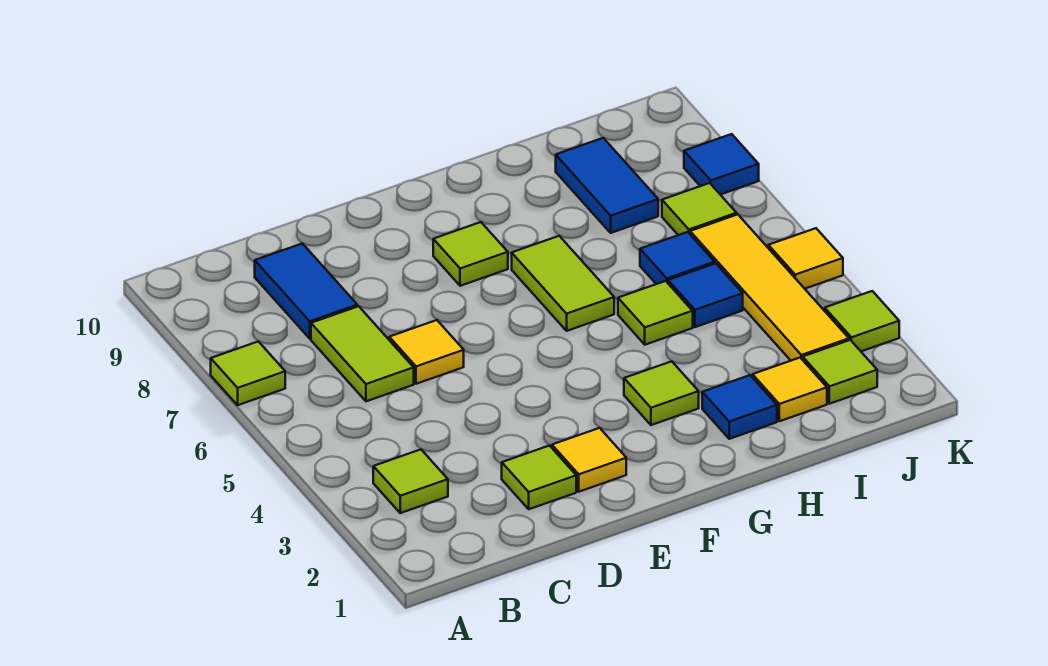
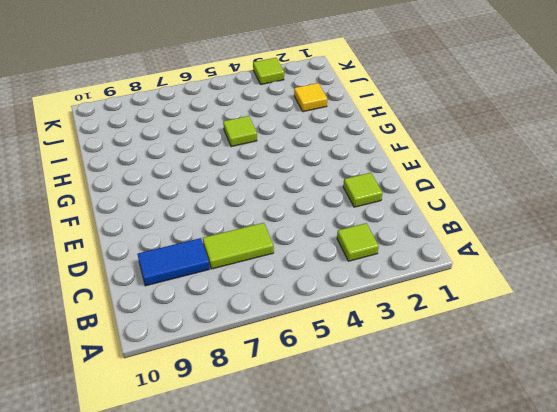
none -> lime tile A7 level 1
none -> yellow tile D6 level 1
none -> yellow tile E2 level 1

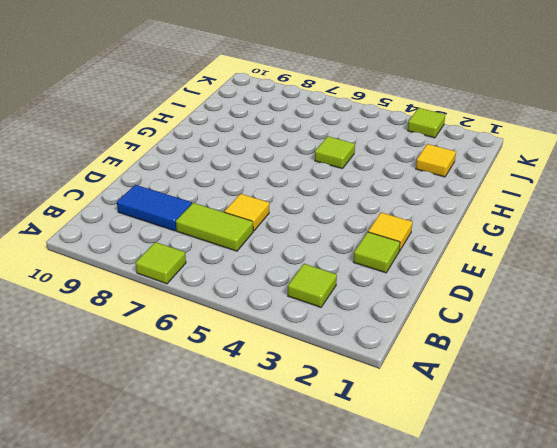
none -> lime tile F8 level 1
none -> lime tile G3 level 1
none -> lime tile G6:G7 level 1

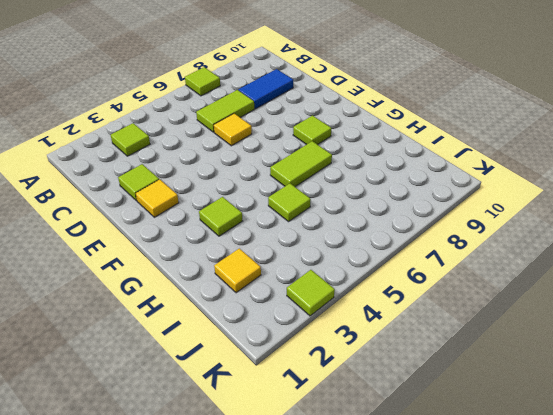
none -> blue tile H2 level 1
none -> blue tile I5 level 1
none -> blue tile I6 level 1

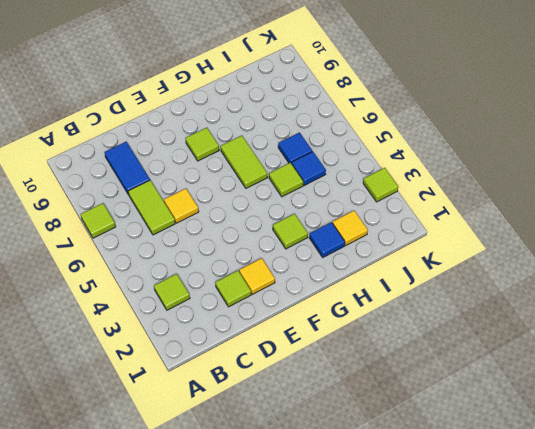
none -> blue tile I8:I9 level 1
none -> lime tile J2 level 1
none -> yellow tile J3:J6 level 1

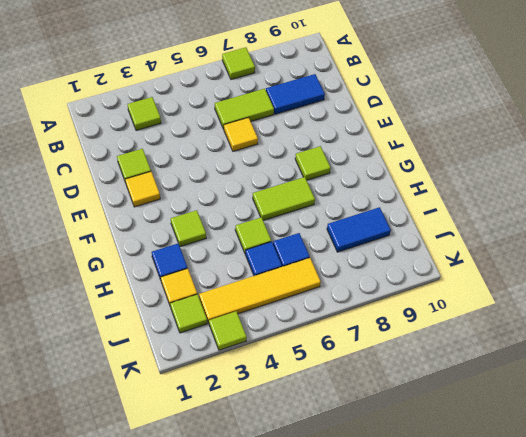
none -> lime tile J7 level 1
none -> yellow tile K5 level 1
none -> blue tile K8 level 1

